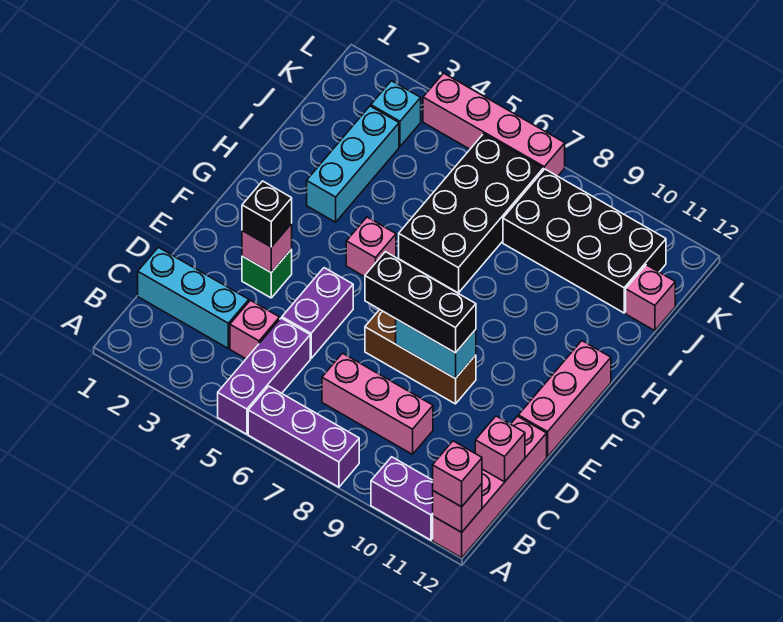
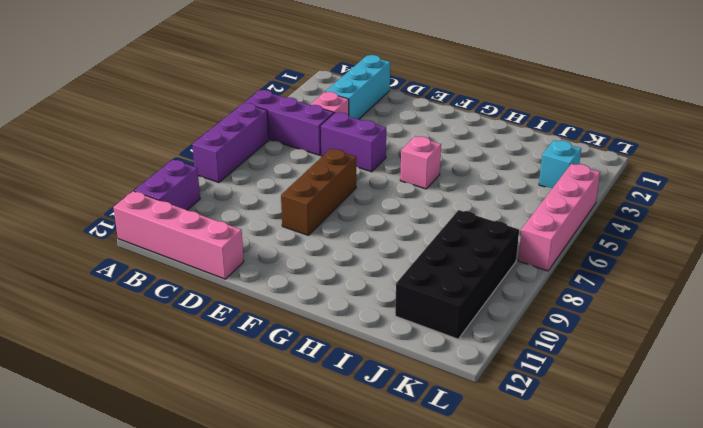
none -> pink brick C7:C9 level 1
none -> green brick E3 level 1
none -> pink brick E12:G12 level 1

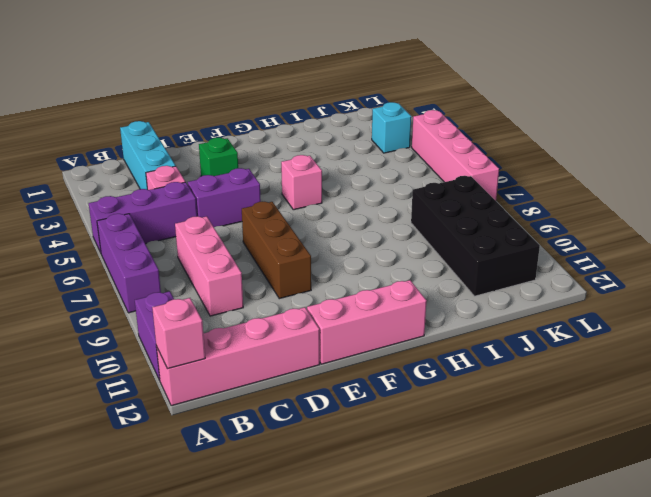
none -> cyan brick H3:J3 level 1
none -> black brick H6:K7 level 1
none -> pink brick J12 level 1

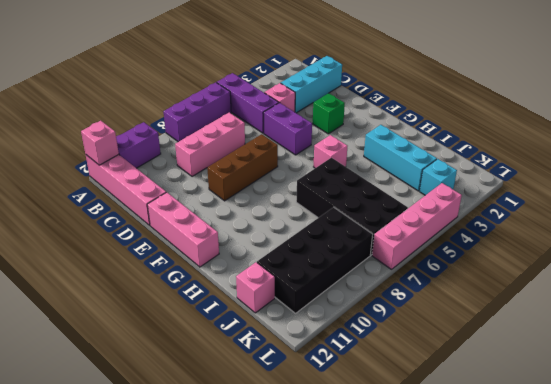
none -> pink brick C12 level 2
none -> pink brick E3 level 2
none -> cyan brick E8:E9 level 2

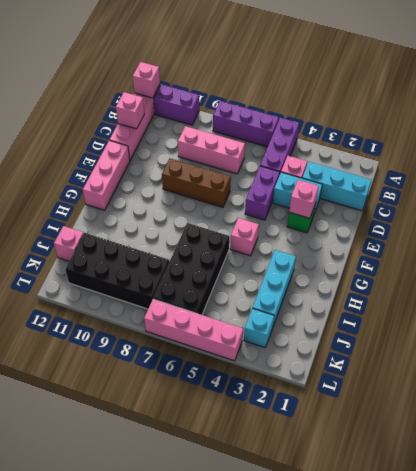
cyan brick D3:D4 level 1 -> cyan brick E8:E9 level 2
none -> pink brick A12 level 3
none -> black brick E3 level 3
none -> black brick E7:E9 level 3

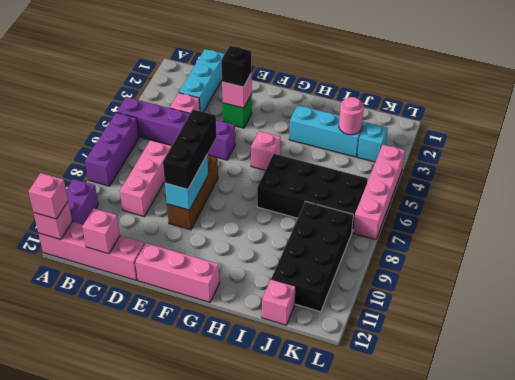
pink round brick J3 level 2 -> none

